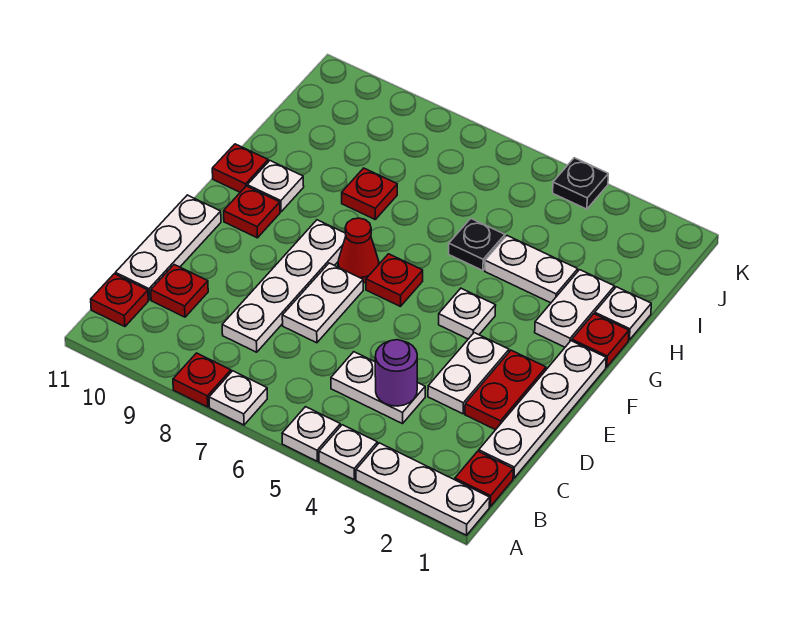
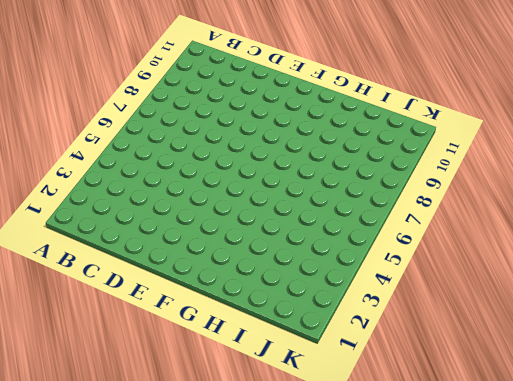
none -> white plate A1:A3 level 1
none -> white plate A4 level 1
none -> white plate A5 level 1

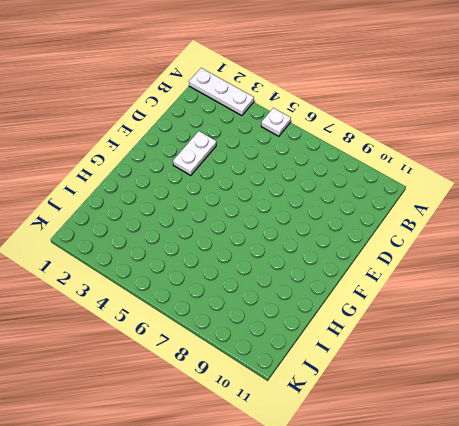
none -> white plate A4 level 1
none -> white plate A7 level 1
none -> red plate A8 level 1

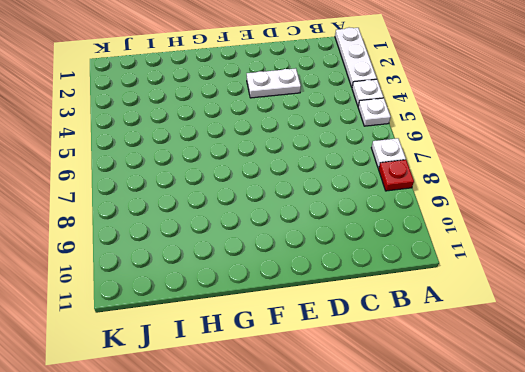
none -> red plate B1 level 1
none -> red plate B11 level 1
none -> white plate C1:F1 level 1

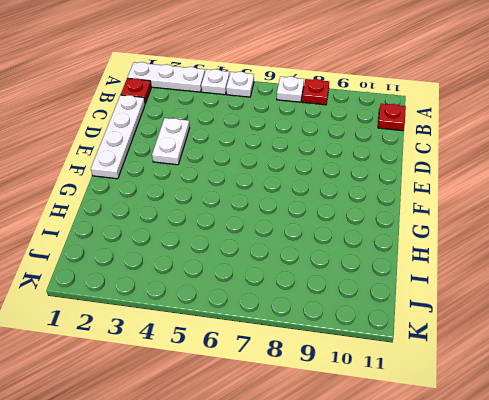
none -> white plate C4:C5 level 1
none -> white plate C8:F8 level 1
none -> red plate C10 level 1

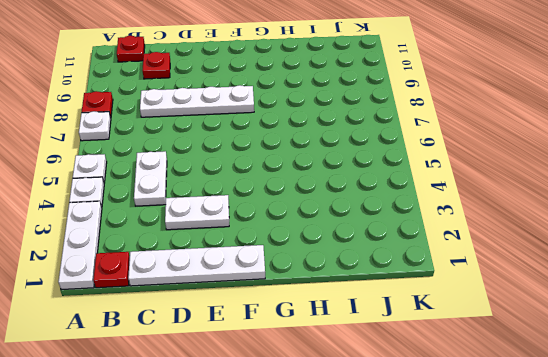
none -> white plate C11:E11 level 1
none -> red plate D2:E2 level 1
none -> white plate D7:E7 level 1

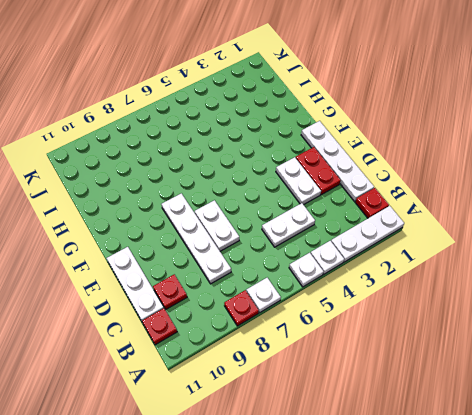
none -> white plate F4 level 1
none -> red plate F6 level 1
none -> red cone F7 level 1

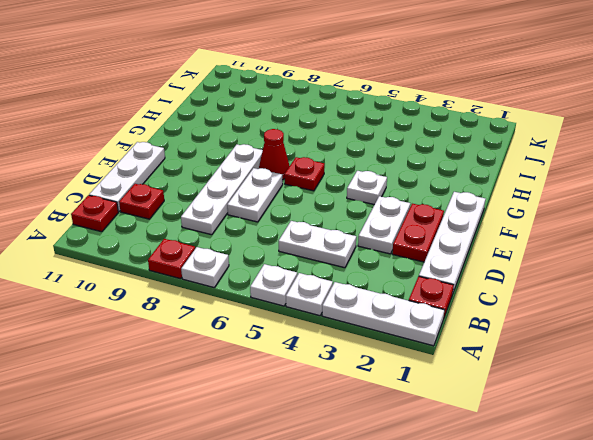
none -> red plate F10 level 1
none -> red plate G1 level 1
none -> white plate G2:H2 level 1

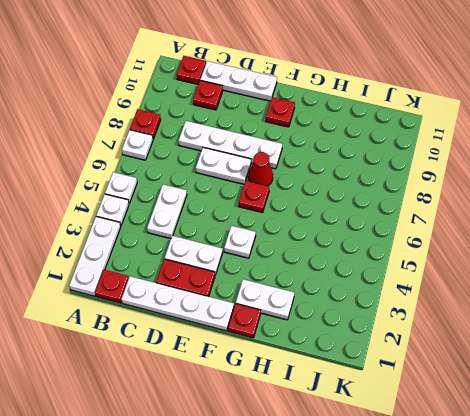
none -> white plate G10 level 1
none -> red plate G11 level 1
none -> white plate H1 level 1

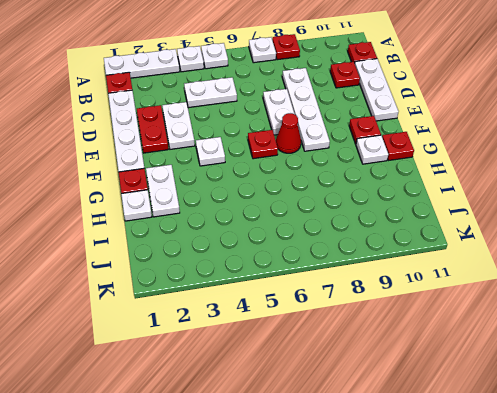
none -> white plate H3:H4 level 1
none -> black plate H5 level 1
none -> red plate H8 level 1

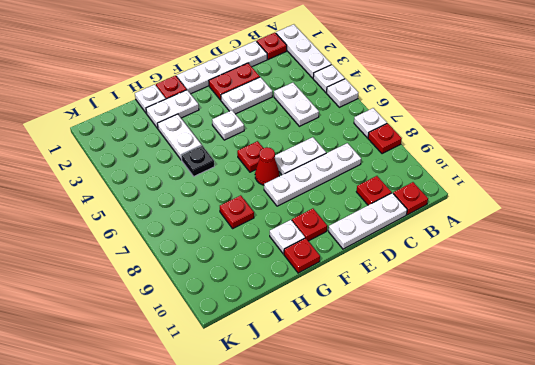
none -> black plate K4 level 1
none -> purple round brick C4 level 2

